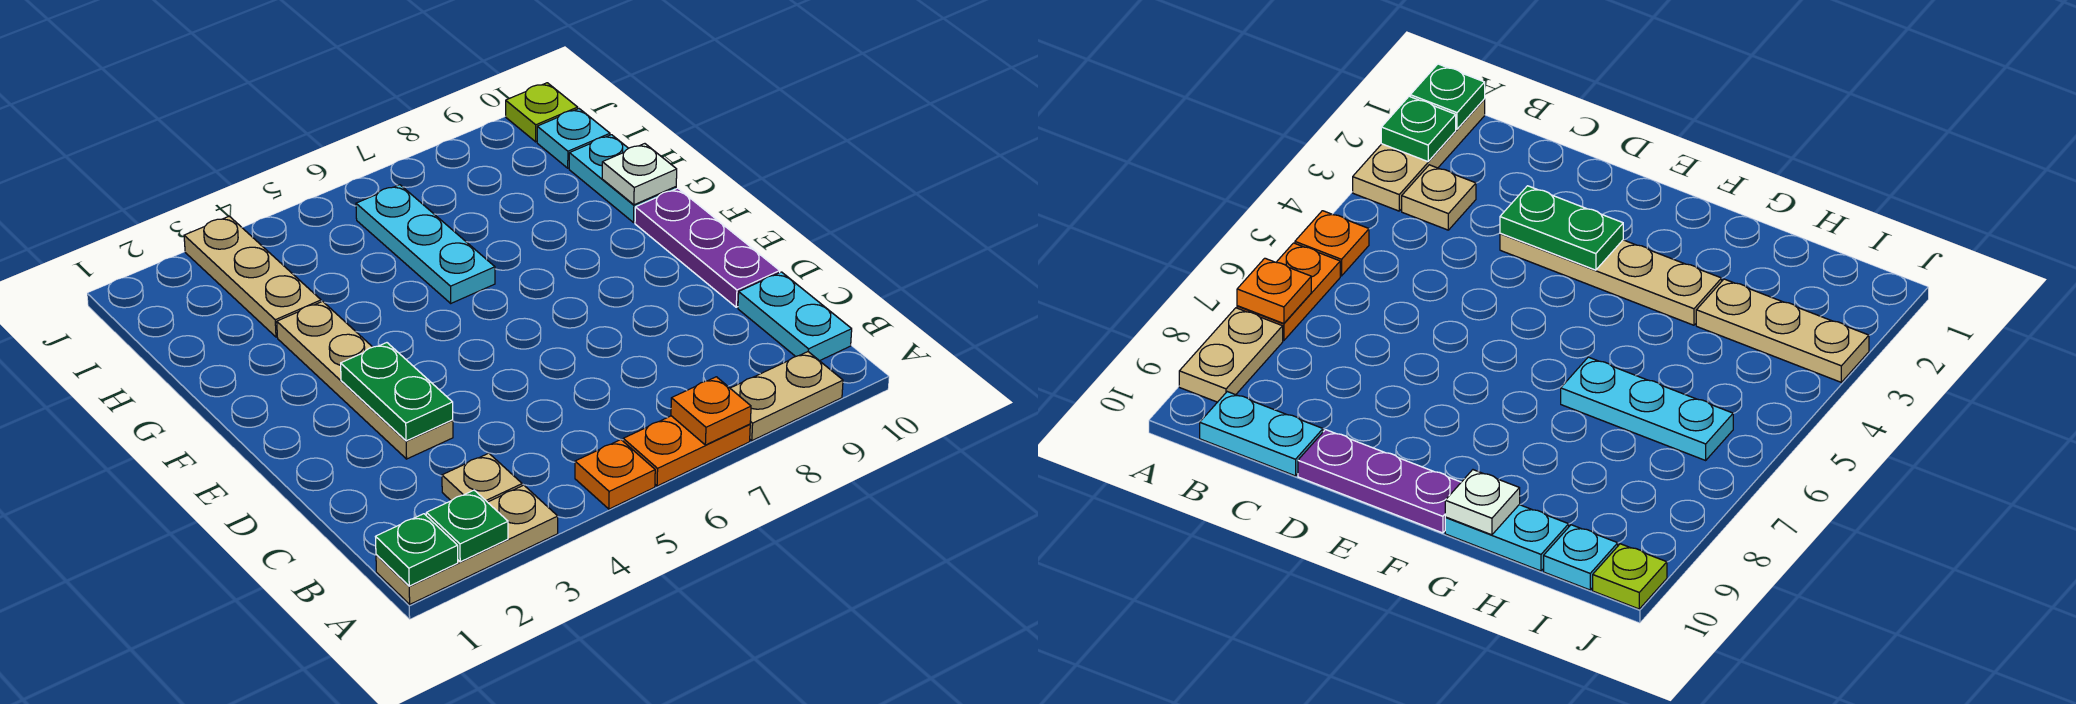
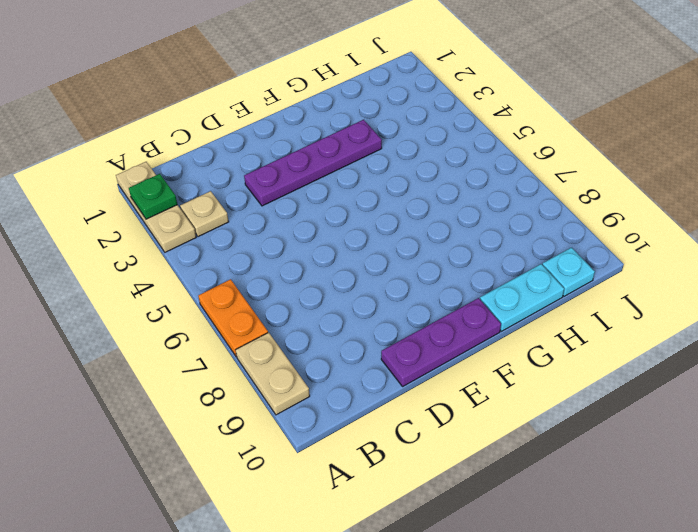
purple plate D3:G3 level 1 -> tan plate D3:G3 level 1
none -> orange plate A5 level 1
none -> cyan plate B10:C10 level 1
none -> cyan plate G6:I6 level 1

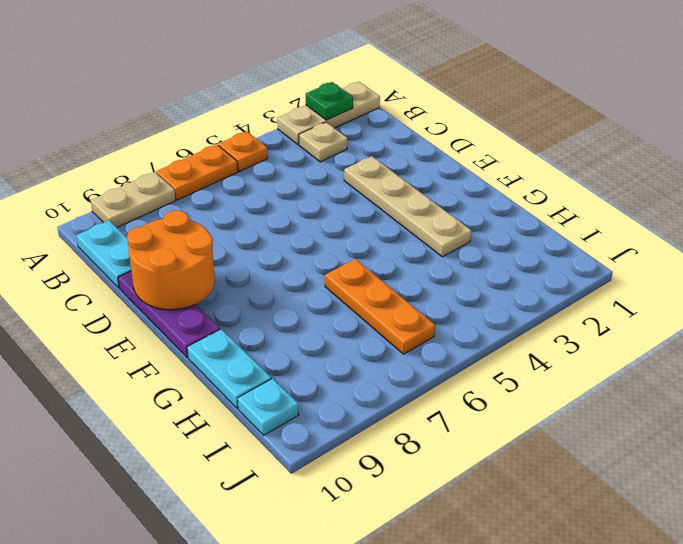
orange round brick D9:E10 level 2 -> none
orange plate G6:I6 level 1 -> cyan plate G6:I6 level 1
none -> tan plate H3:J3 level 1
none -> lime plate J10 level 1
none -> green plate A1 level 2

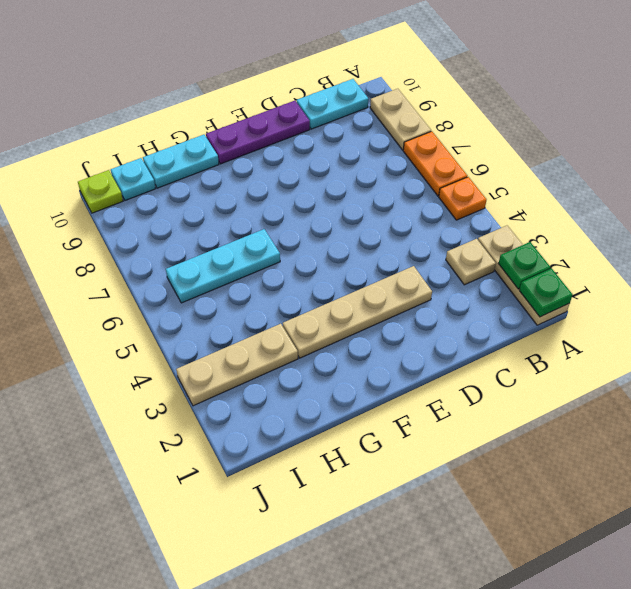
none -> orange plate A7 level 2
none -> green plate D3:E3 level 2
none -> white plate G10 level 2

